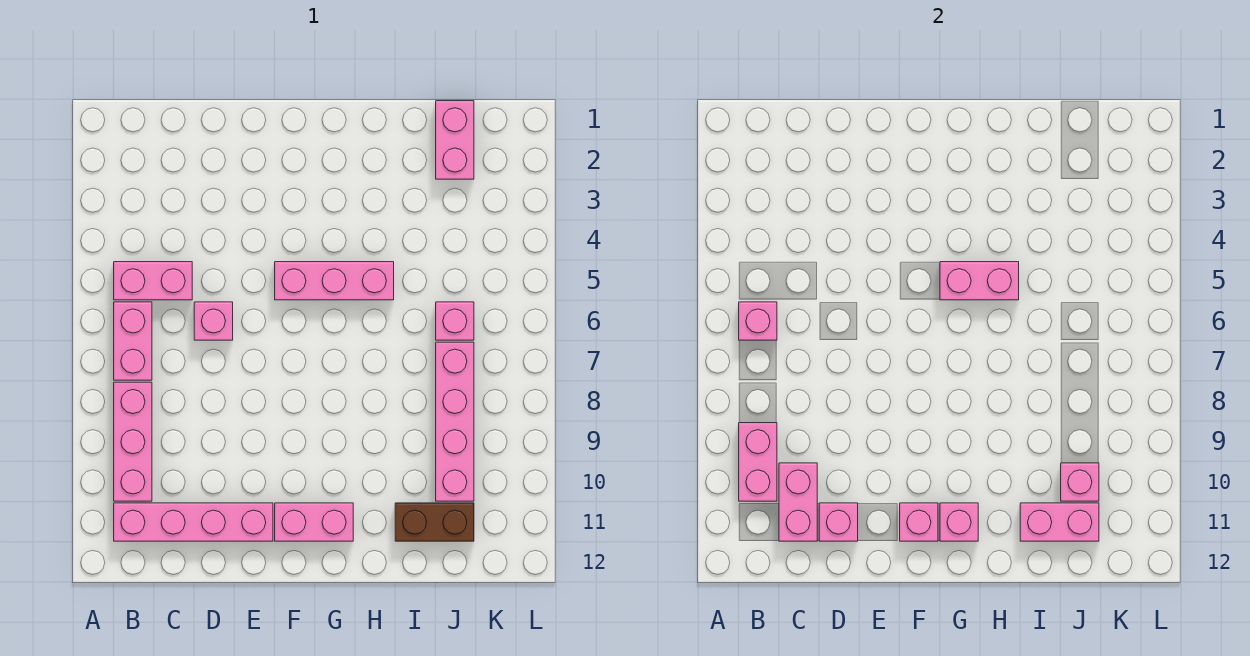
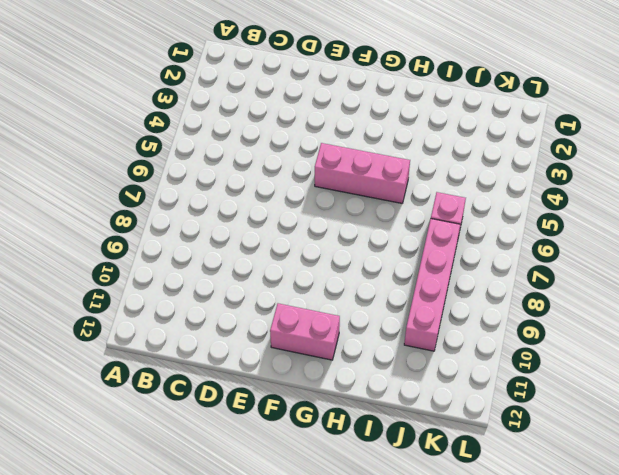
none -> pink brick B5:C5 level 1
none -> pink brick B6:B7 level 1
none -> pink brick B8:B10 level 1

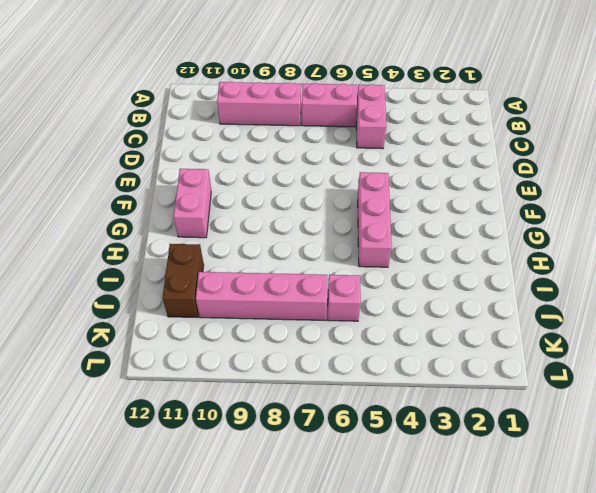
none -> pink brick B11:E11 level 1
none -> pink brick D6 level 1
none -> pink brick J1:J2 level 1

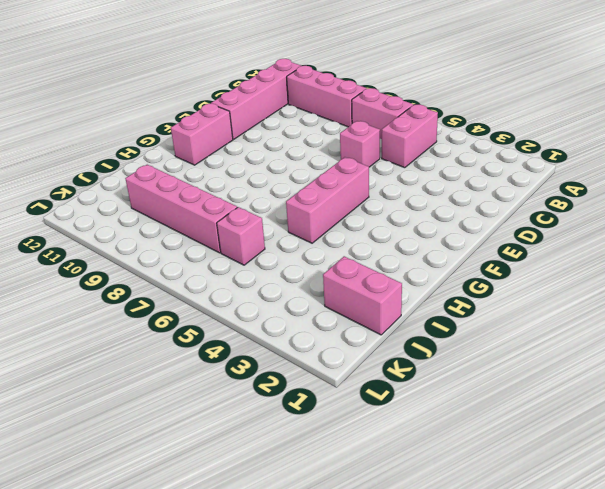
none -> brown brick I11:J11 level 1
none -> pink brick B6 level 2
none -> pink brick B9:B10 level 2

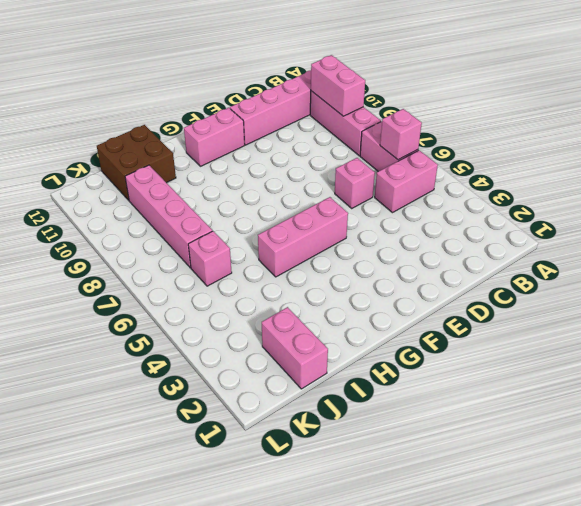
brown brick I11:J12 level 1 -> brown brick I11:J11 level 1
none -> pink brick C10:C11 level 2
none -> pink brick D11 level 2
none -> pink brick F11 level 2

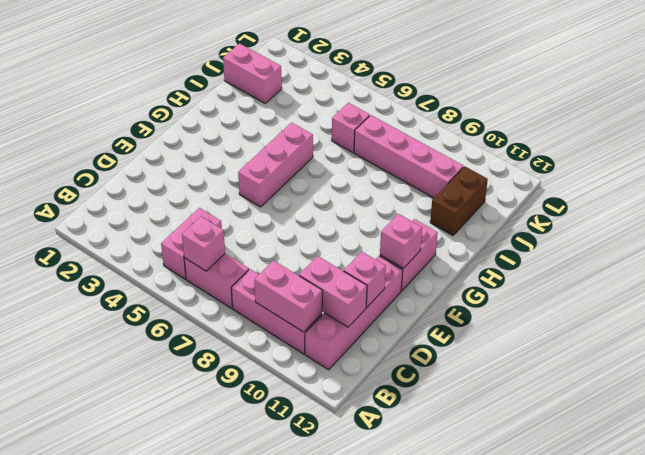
none -> pink brick D6 level 1
none -> pink brick G5:H5 level 2
none -> pink brick G11 level 2

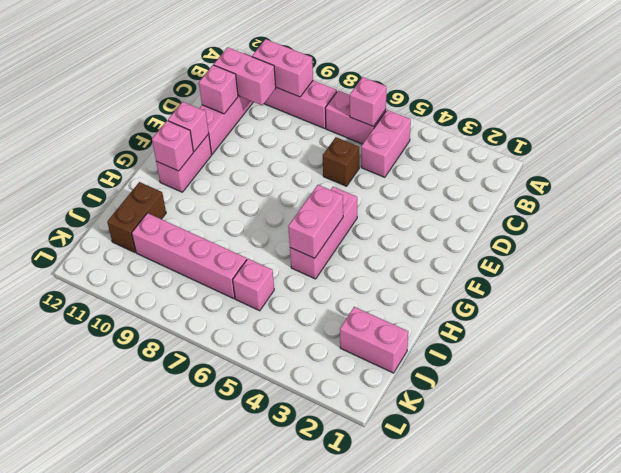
brown brick D6 level 1 -> pink brick D6 level 1
none -> pink brick I11:J11 level 2
none -> pink brick J10 level 2

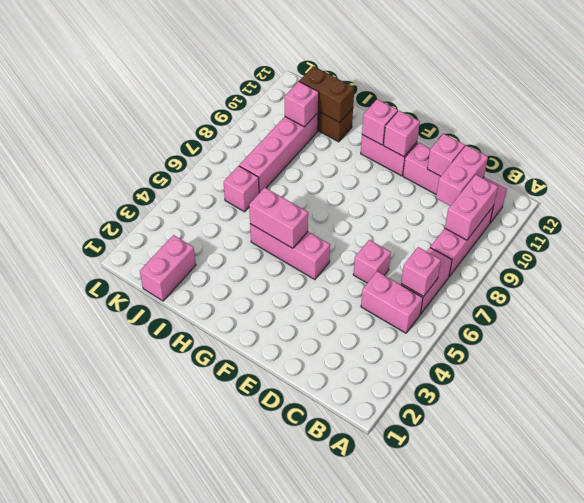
brown brick I11:J11 level 2 -> pink brick I11:J11 level 2

